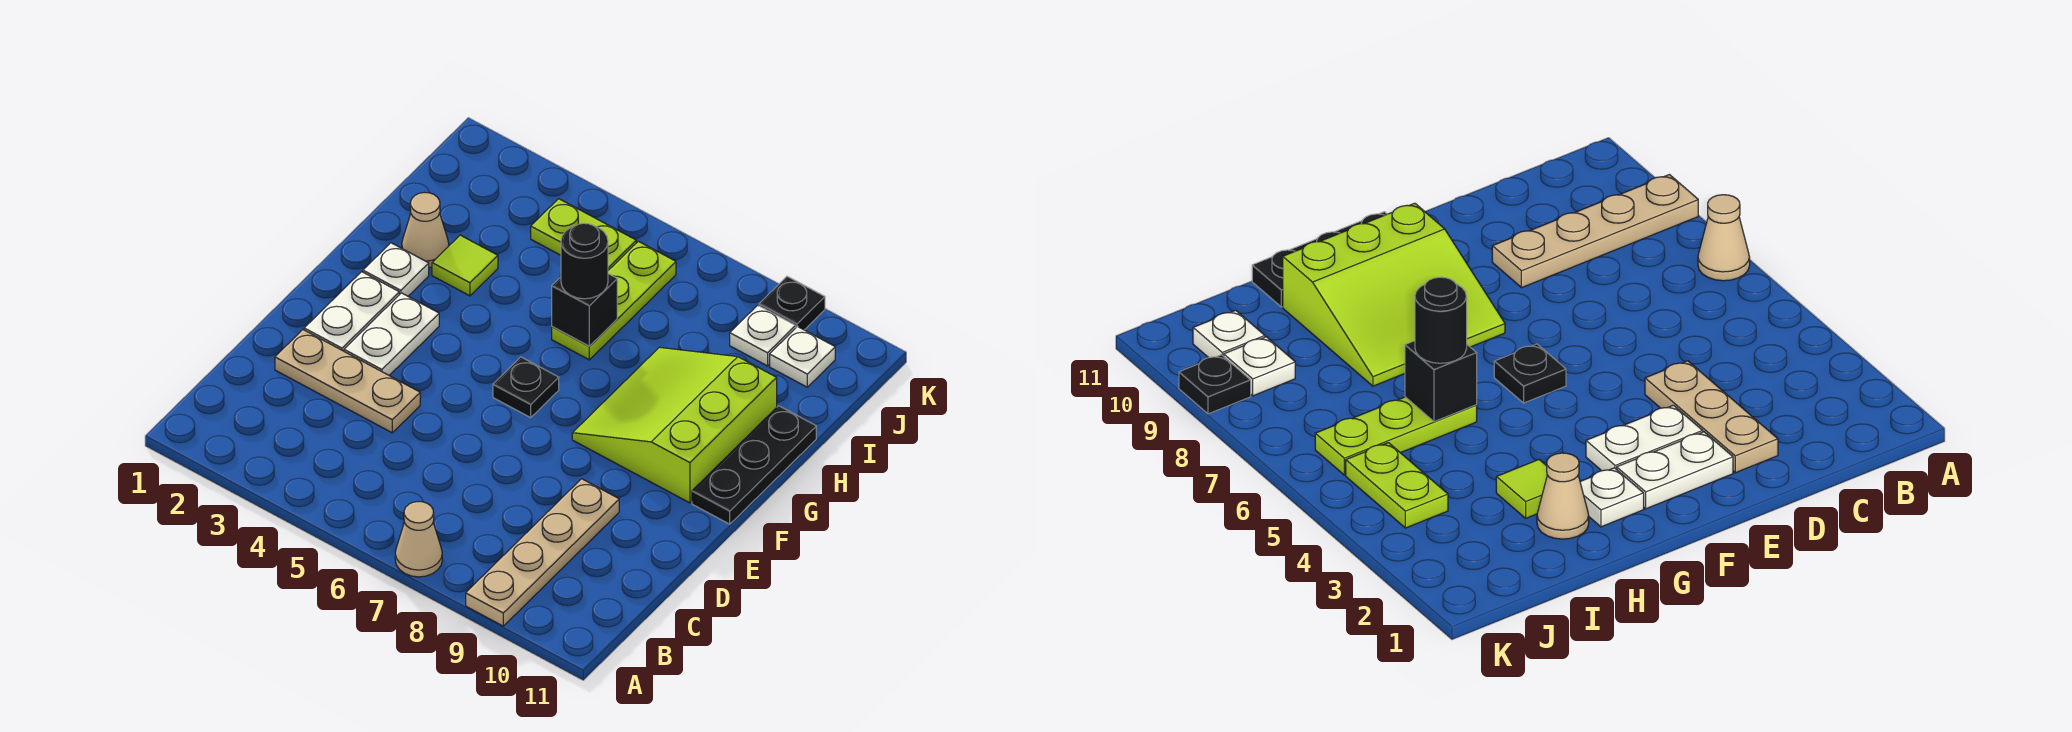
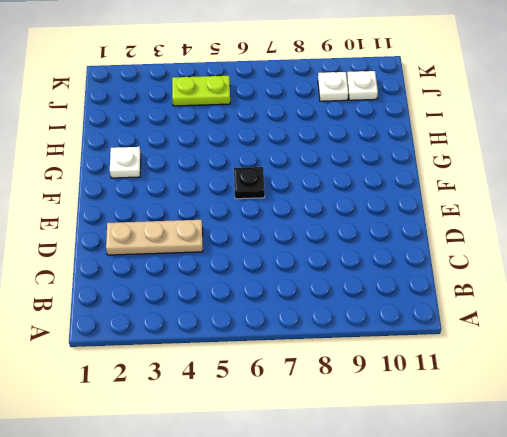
none -> tan cone A7 level 1
none -> tan plate A9:D9 level 1
none -> white plate E2:F2 level 1

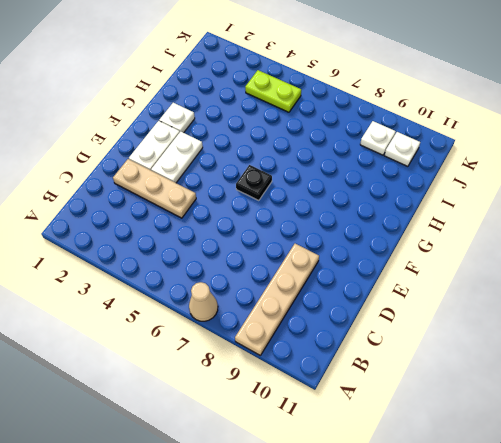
none -> lime slope F8:H10 level 1 top 10
none -> black plate F11:H11 level 1
none -> tan cone H2 level 1

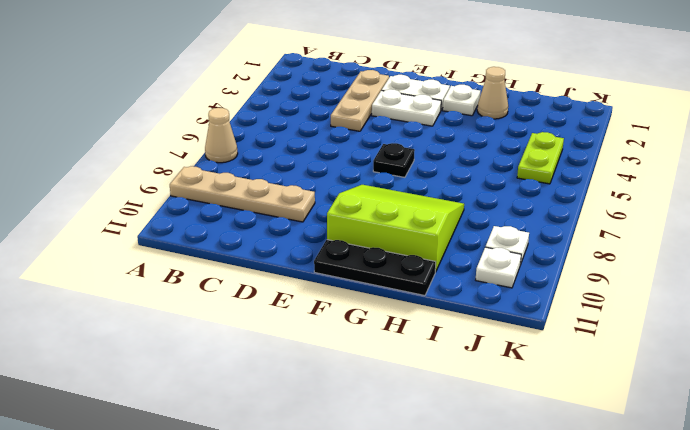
none -> lime tile H3 level 1
none -> lime plate H6:J6 level 1
none -> black plate K9 level 1

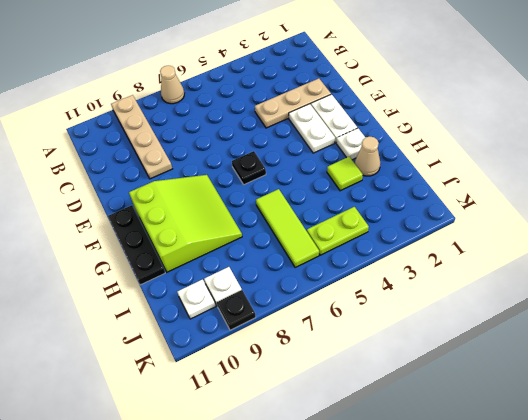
lime tile H6:J6 level 1 -> lime plate H6:J6 level 1
none -> black brick H6 level 2
none -> black round brick H6 level 3

